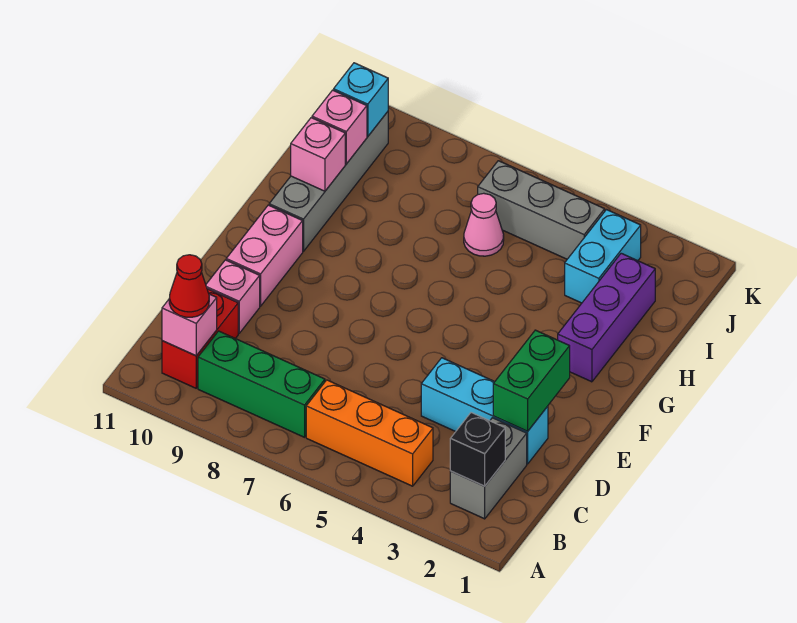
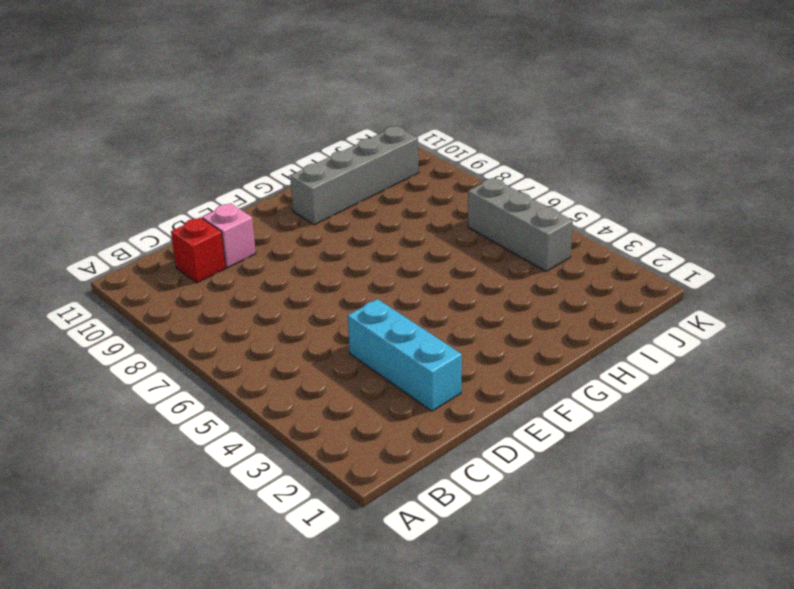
red brick C10 level 1 -> red brick B10:C10 level 1
none -> grey brick B2:C2 level 1
none -> orange brick B4:B6 level 1
none -> green brick B7:B9 level 1

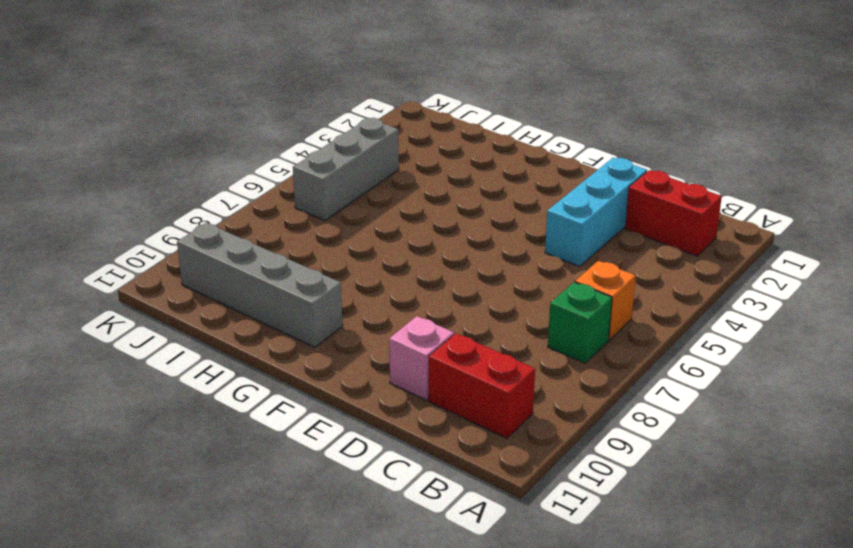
red brick B2:C2 level 1 -> grey brick B2:C2 level 1
orange brick B6 level 1 -> orange brick B4:B6 level 1
green brick B7 level 1 -> green brick B7:B9 level 1
none -> pink brick E10:F10 level 1
none -> purple brick G2:I2 level 1
none -> cyan brick I3:J3 level 1

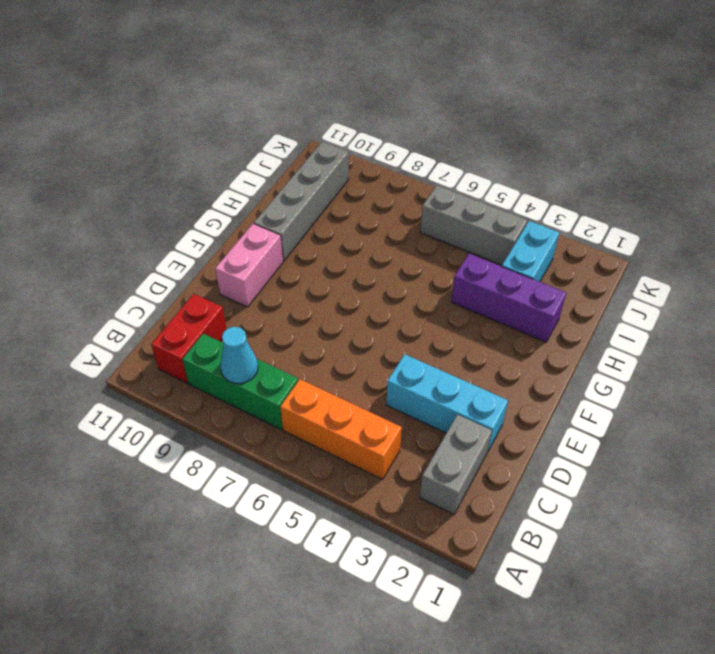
cyan cone B8 level 2 -> none
purple brick H2:H4 level 1 -> purple brick G2:I2 level 1
none -> pink brick D10 level 1
none -> pink cone I6 level 1
none -> black brick B2 level 2

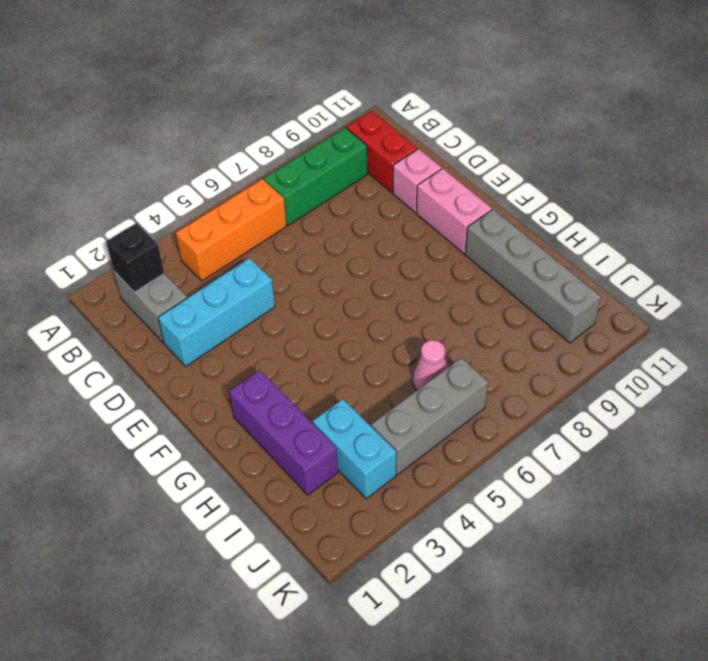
none -> pink brick B10 level 2
none -> green brick D2:E2 level 2
none -> pink brick H10 level 2

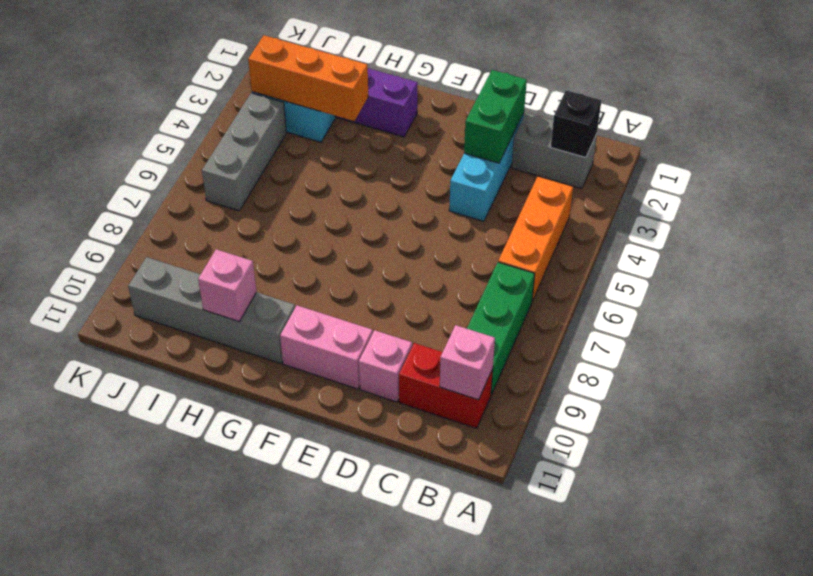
green brick D2:D3 level 2 -> green brick D2:E2 level 2
orange brick H3:J3 level 2 -> none
none -> pink cone I6 level 1
none -> pink brick I10 level 2
none -> cyan brick J10 level 2

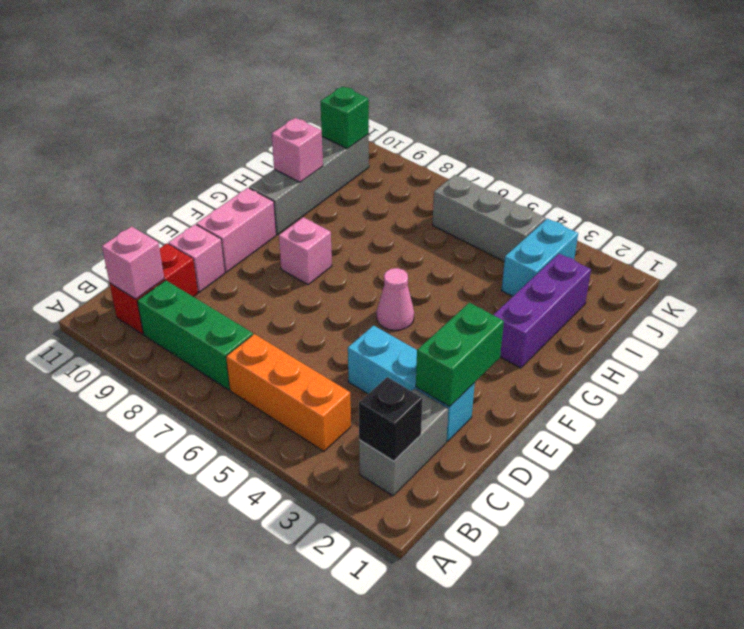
pink cone F5 level 1 -> pink cone I6 level 1
pink brick F8 level 1 -> pink brick I10 level 2
green brick J10 level 2 -> cyan brick J10 level 2
none -> red cone B10 level 3

